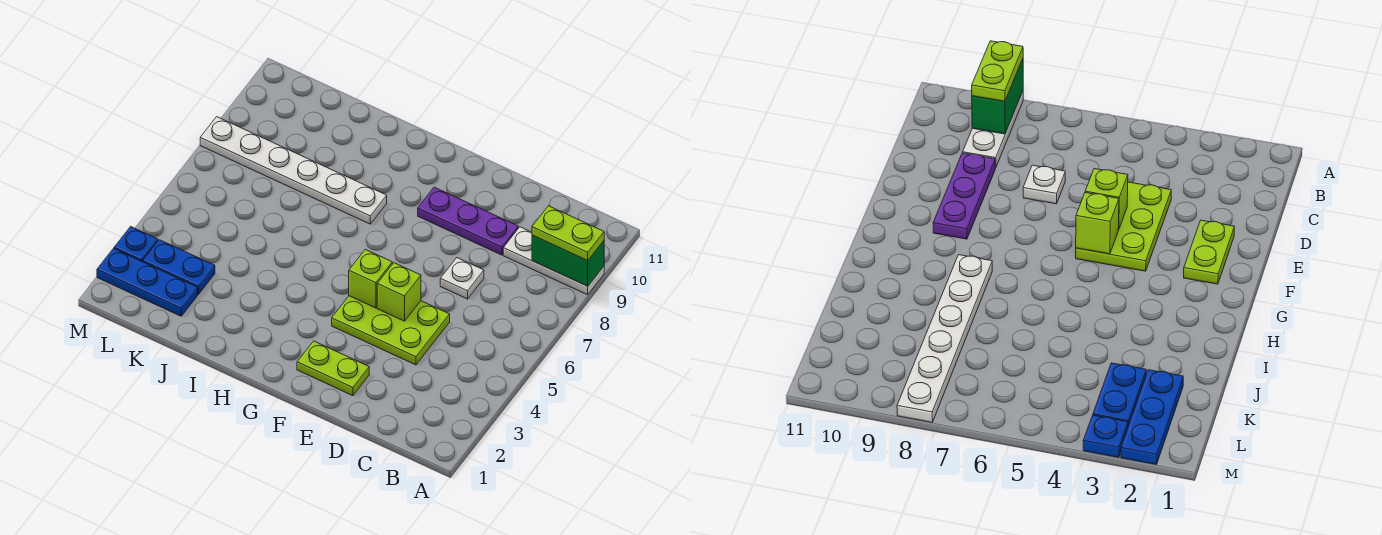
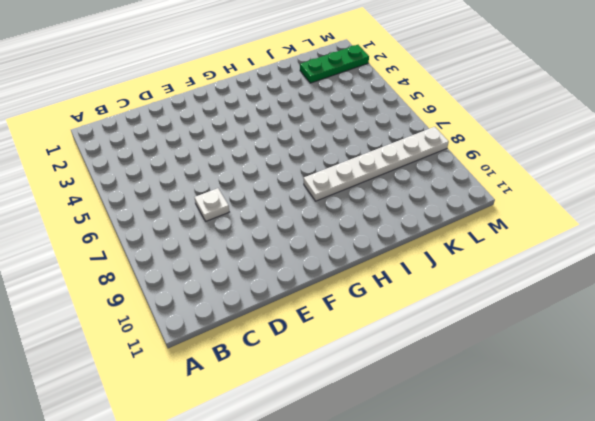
green plate K2:M2 level 1 -> blue plate K2:M2 level 1
none -> white plate A9:C9 level 1
none -> lime plate D4:F5 level 1
none -> purple plate D9:F9 level 1

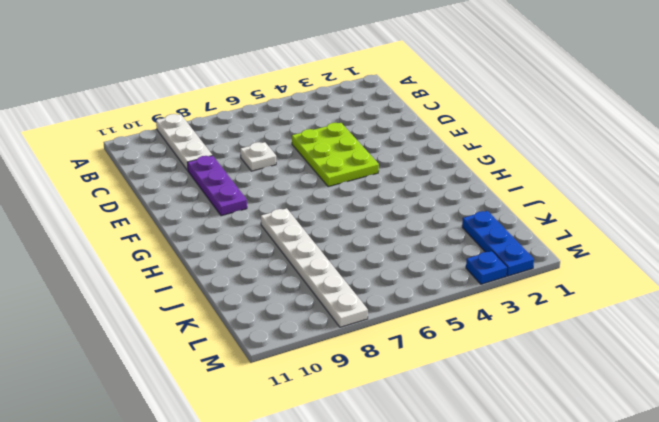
none -> lime plate E2:F2 level 1
none -> blue plate K3:L3 level 1
none -> green brick A9:B9 level 2

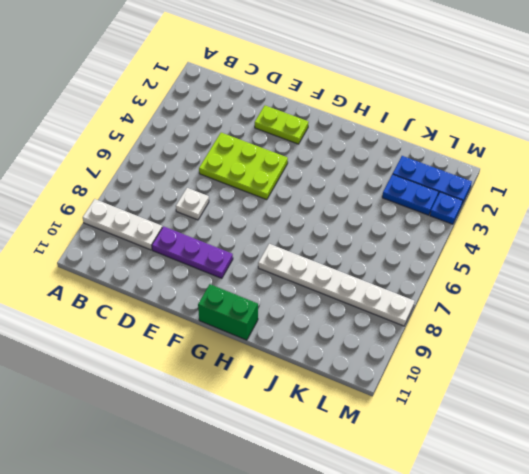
green brick G11:H11 level 1 -> green brick A9:B9 level 2
none -> lime brick E5 level 2
none -> lime brick F5 level 2
none -> lime plate A9:B9 level 3

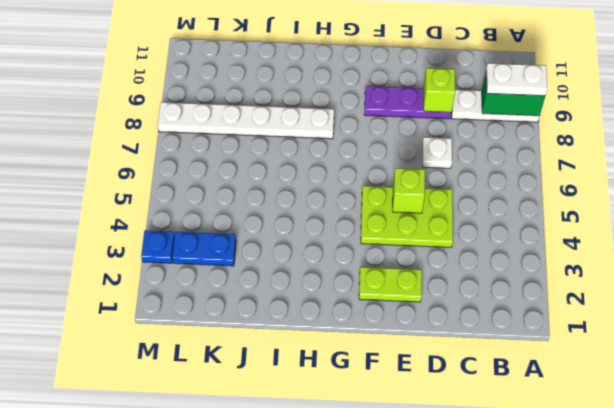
white plate A9:B9 level 3 -> lime plate A9:B9 level 3
lime brick D9 level 2 -> lime brick F5 level 2
none -> blue plate K2:M2 level 1

